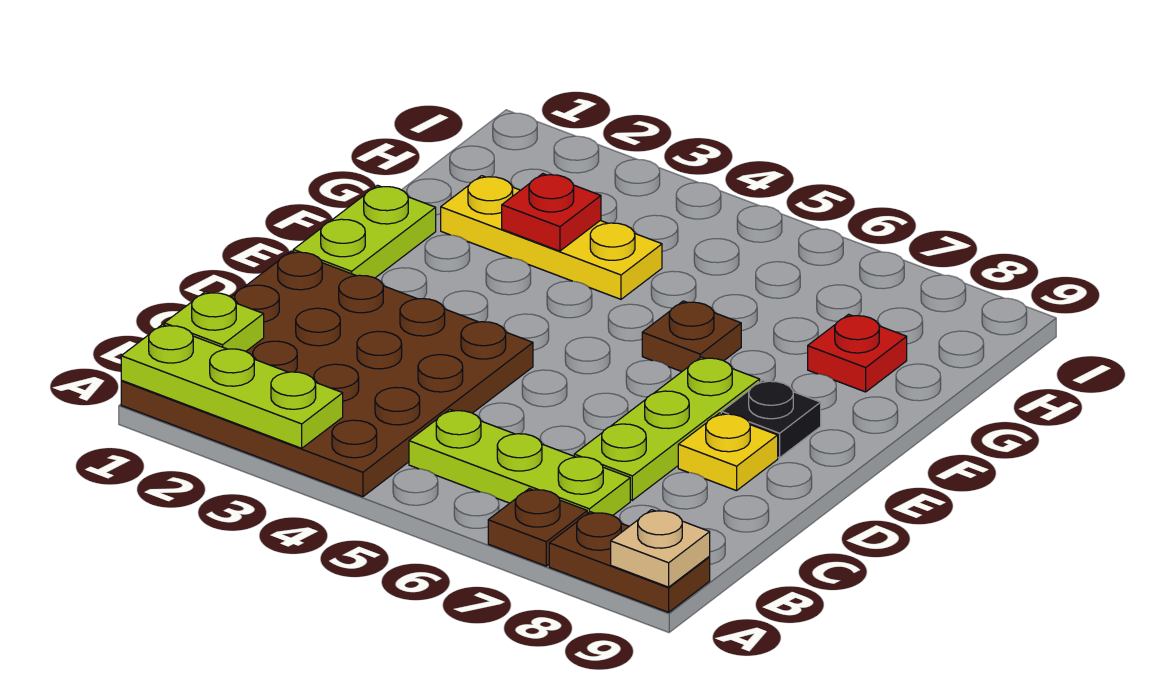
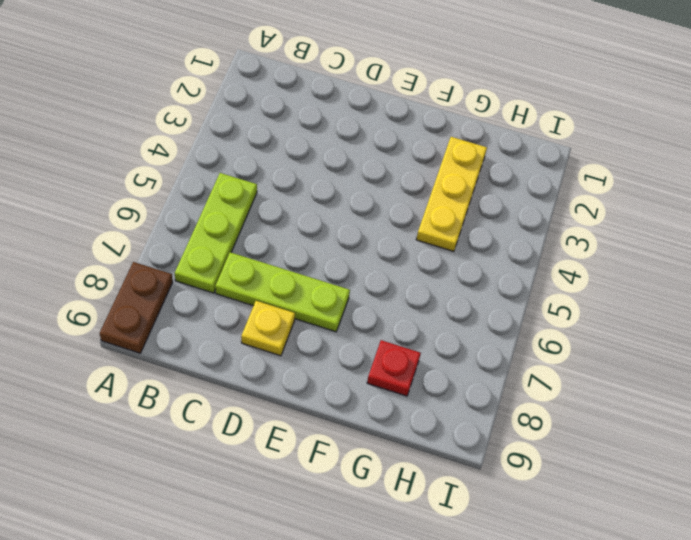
none -> brown plate A1:D4 level 1
none -> brown plate A7 level 1
none -> lime plate E1:F1 level 1

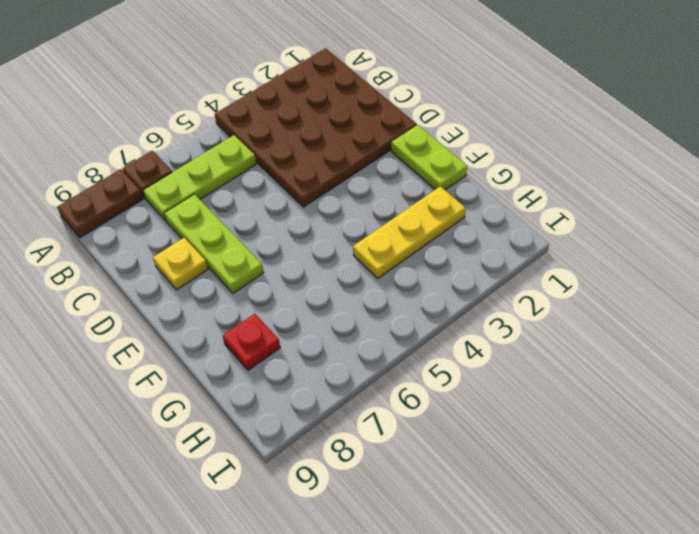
none -> black plate E8 level 1
none -> brown plate F6 level 1
none -> lime plate A1:A3 level 2

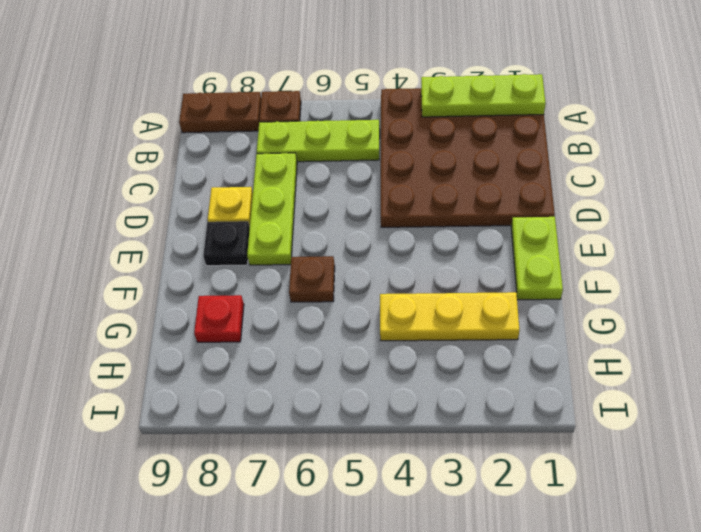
none -> tan plate A9 level 2
none -> lime plate B1 level 2
none -> red plate G3 level 2

